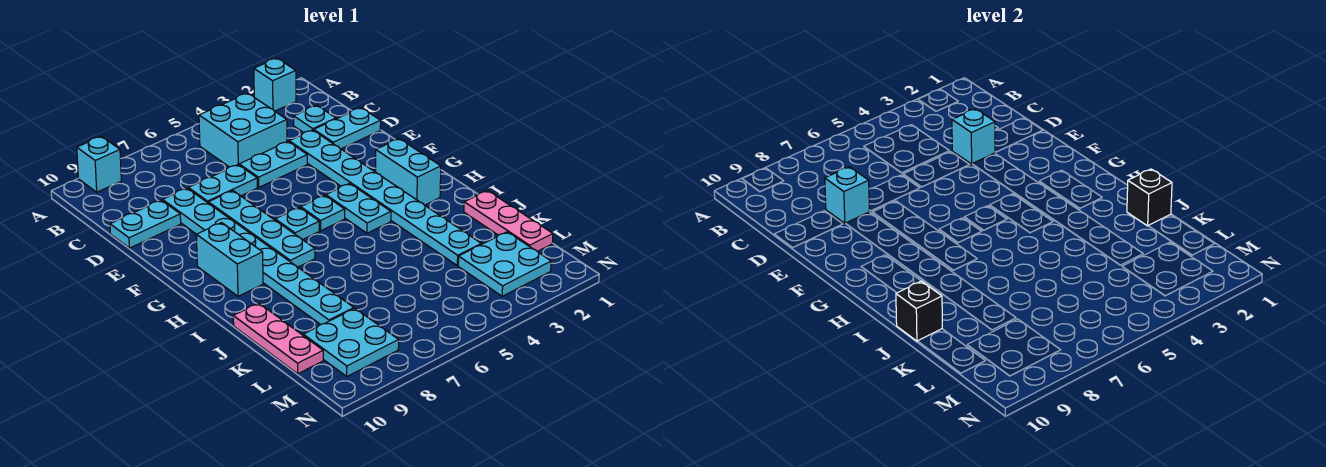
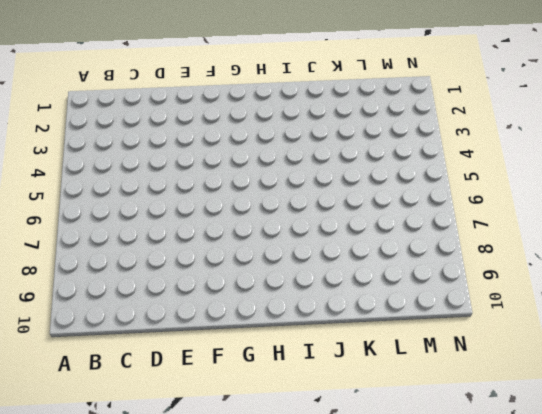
none -> cyan brick A2 level 1
none -> cyan brick A9 level 1
none -> cyan brick B4:C5 level 1

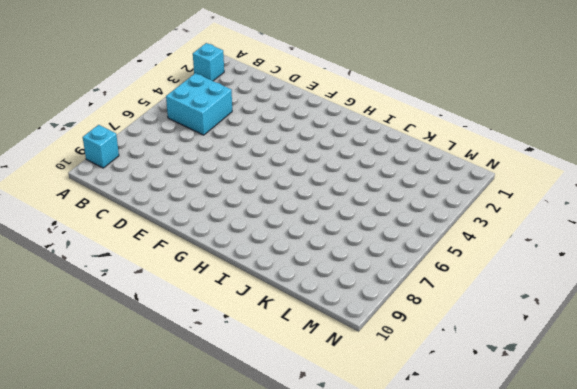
none -> cyan plate C2 level 1
none -> cyan plate D1:D2 level 1
none -> cyan plate D3:K3 level 1

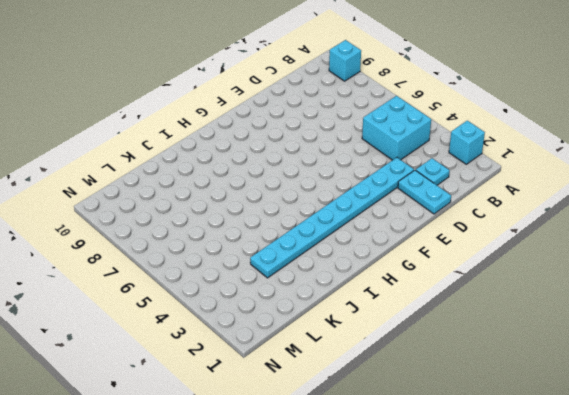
none -> cyan plate D4:D5 level 1
none -> cyan plate D6:D7 level 1
none -> cyan plate D8:K8 level 1

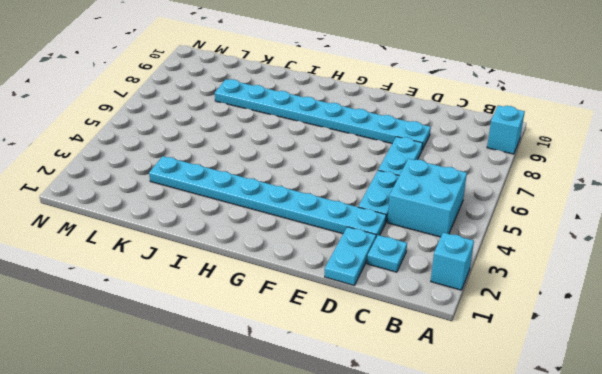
none -> cyan plate D9:D10 level 1
none -> cyan plate E7:H7 level 1
none -> cyan brick G2:H2 level 1

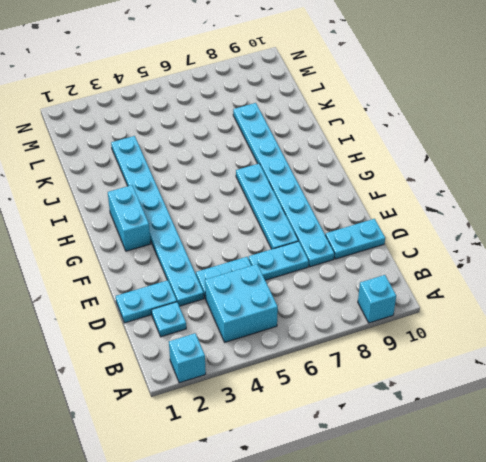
none -> cyan plate G4:H4 level 1
none -> cyan plate G5 level 1
none -> cyan plate G6 level 1

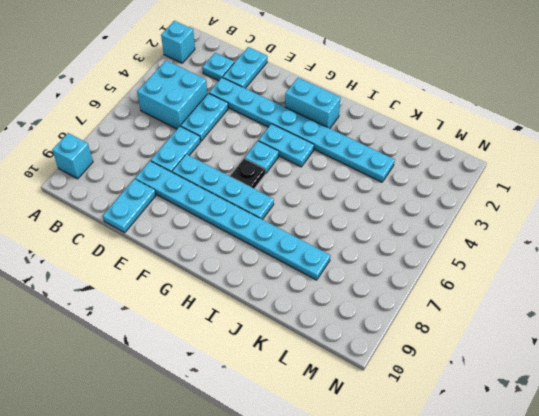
black plate G6 level 1 -> cyan plate G6 level 1
none -> cyan brick G9:H9 level 1
none -> pink plate J1:L1 level 1
none -> pink plate J10:L10 level 1

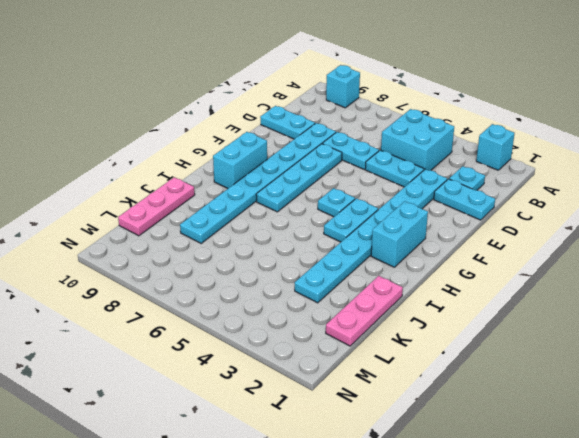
none -> cyan plate G6 level 1
none -> cyan plate L2:M3 level 1
none -> cyan plate L8:M9 level 1

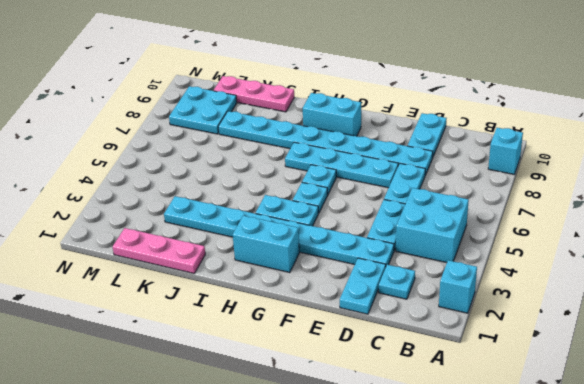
none -> cyan plate L2:M3 level 1
none -> cyan brick D3 level 2
none -> cyan brick D8 level 2

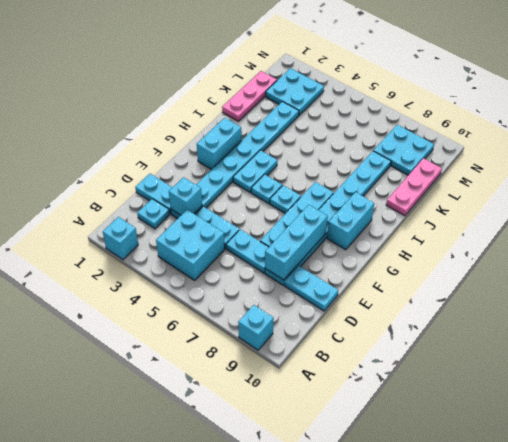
cyan brick D8:F8 level 2 -> cyan brick D8 level 2
none -> black brick J1 level 2
none -> black brick J10 level 2

